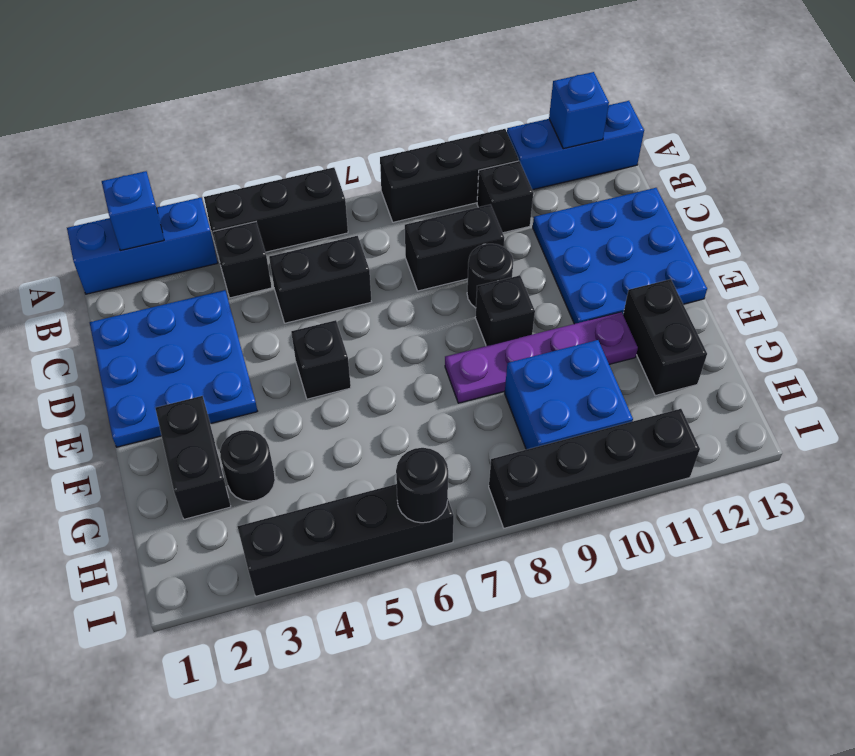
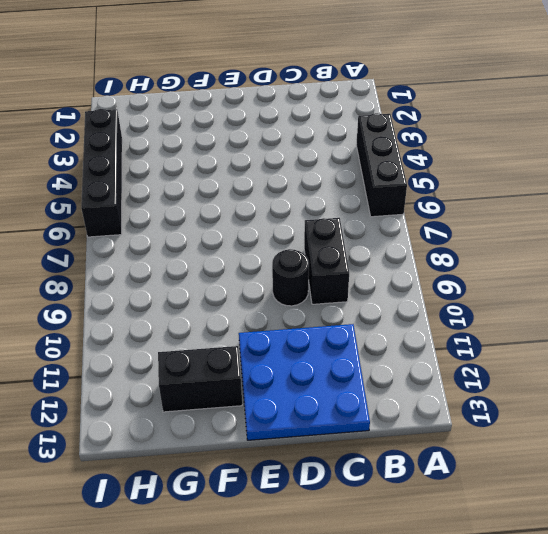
none -> blue brick A1:A3 level 1
none -> black brick A8:A10 level 1
none -> blue brick A11:A13 level 1

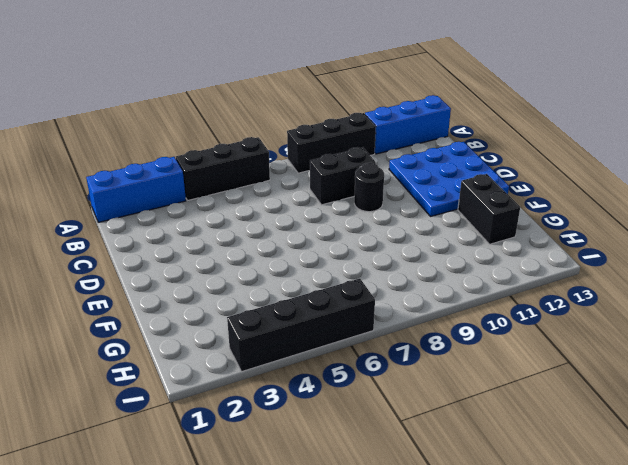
none -> black brick B4 level 1
none -> black brick B10 level 1
none -> blue plate C1:E3 level 1

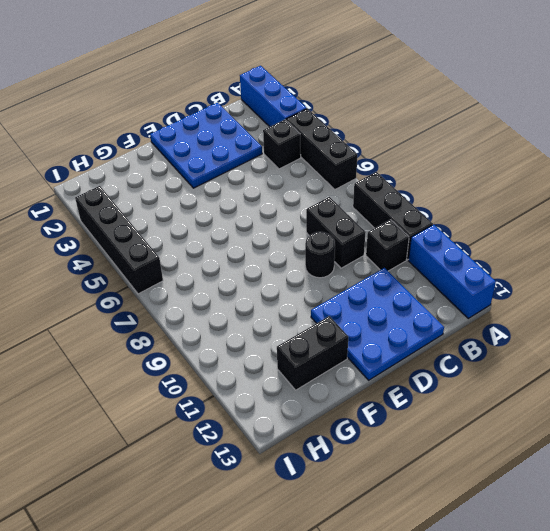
none -> black brick C5:C6 level 1
none -> black brick E5 level 1
none -> black brick E9 level 1

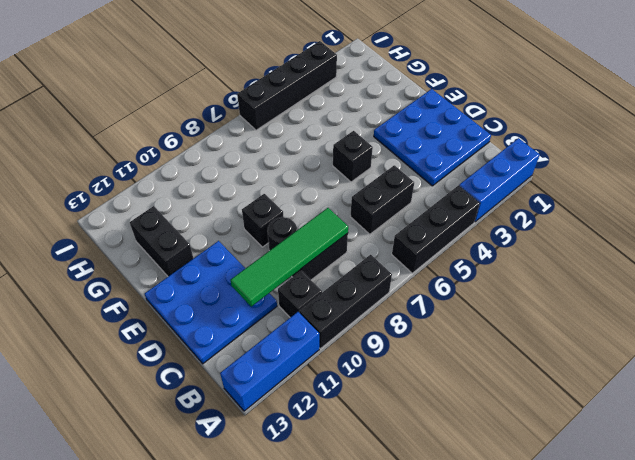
green tile C8:C11 level 2 -> none
none -> black brick B4 level 1
none -> black brick F2:G2 level 1
none -> purple plate F8:F11 level 1

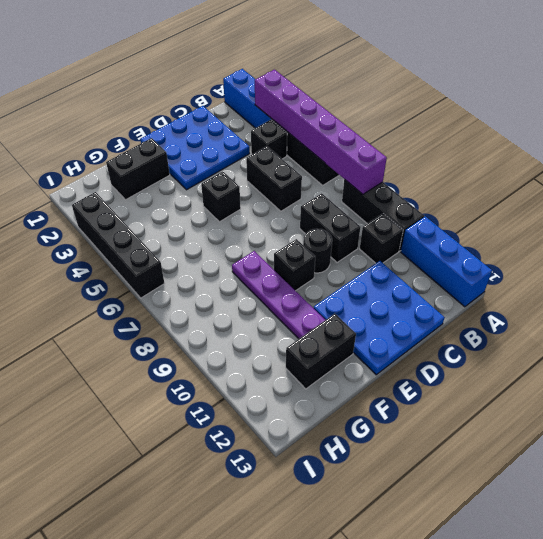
purple brick A3:A8 level 2 -> none
none -> black round brick G3 level 1
none -> blue brick G9:H10 level 1
none -> black brick I8:I11 level 1

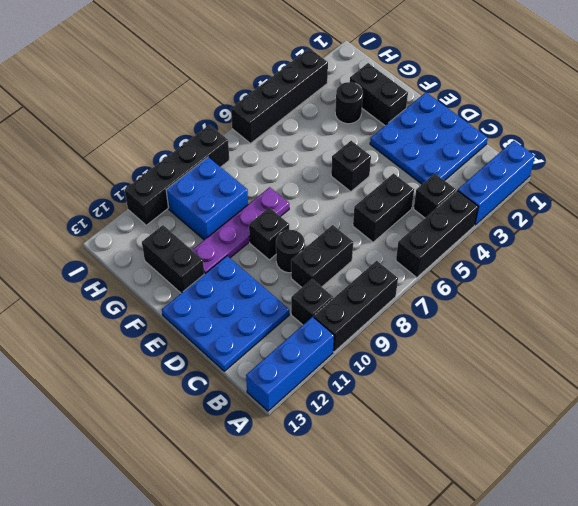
none -> blue brick A2 level 2
none -> blue brick A12 level 2
none -> black round brick I6 level 2

